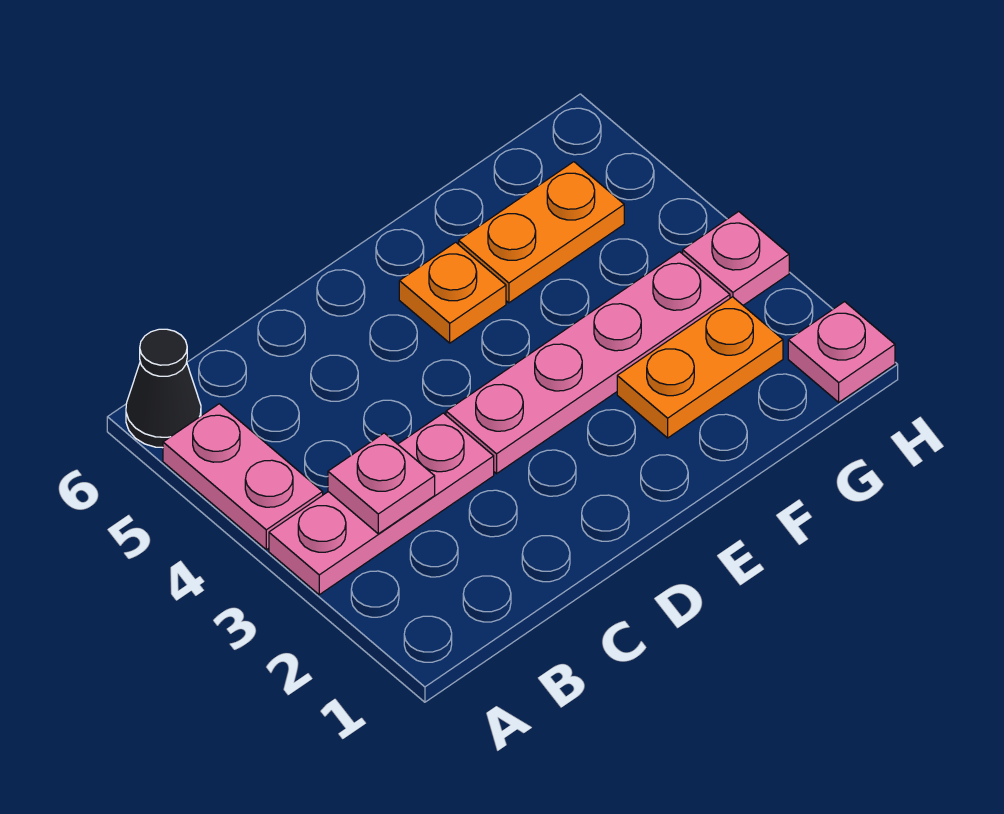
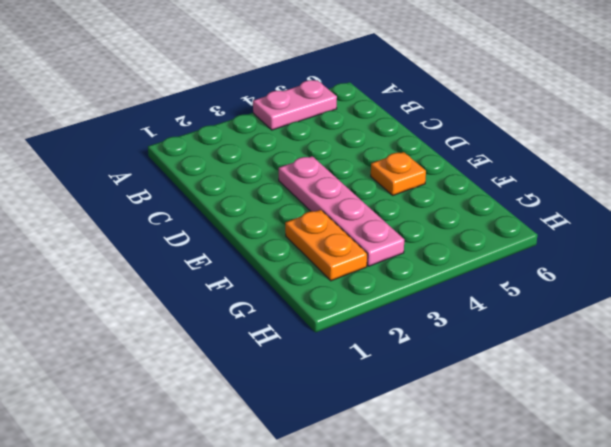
none -> pink plate A3:C3 level 1
none -> black cone A6 level 1

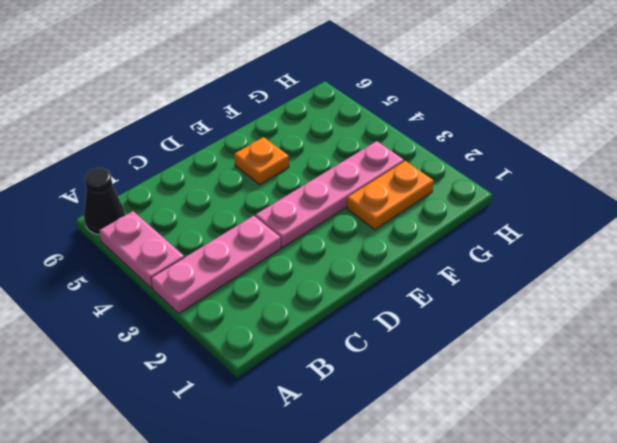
none -> orange plate F5:G5 level 1
none -> pink plate H1 level 1

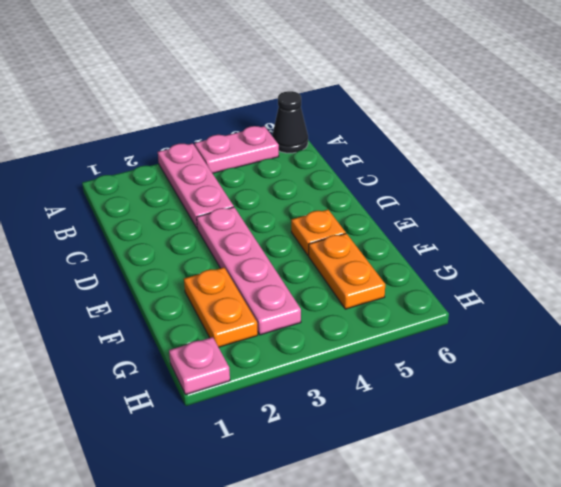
none -> pink plate H3 level 1
none -> pink plate B3 level 2

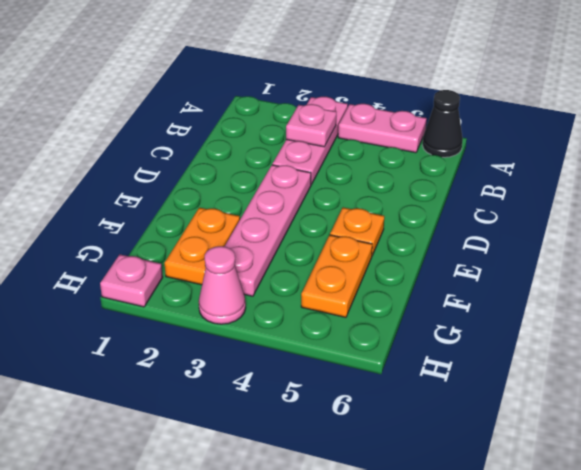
pink cone H3 level 1 -> pink plate H3 level 1

